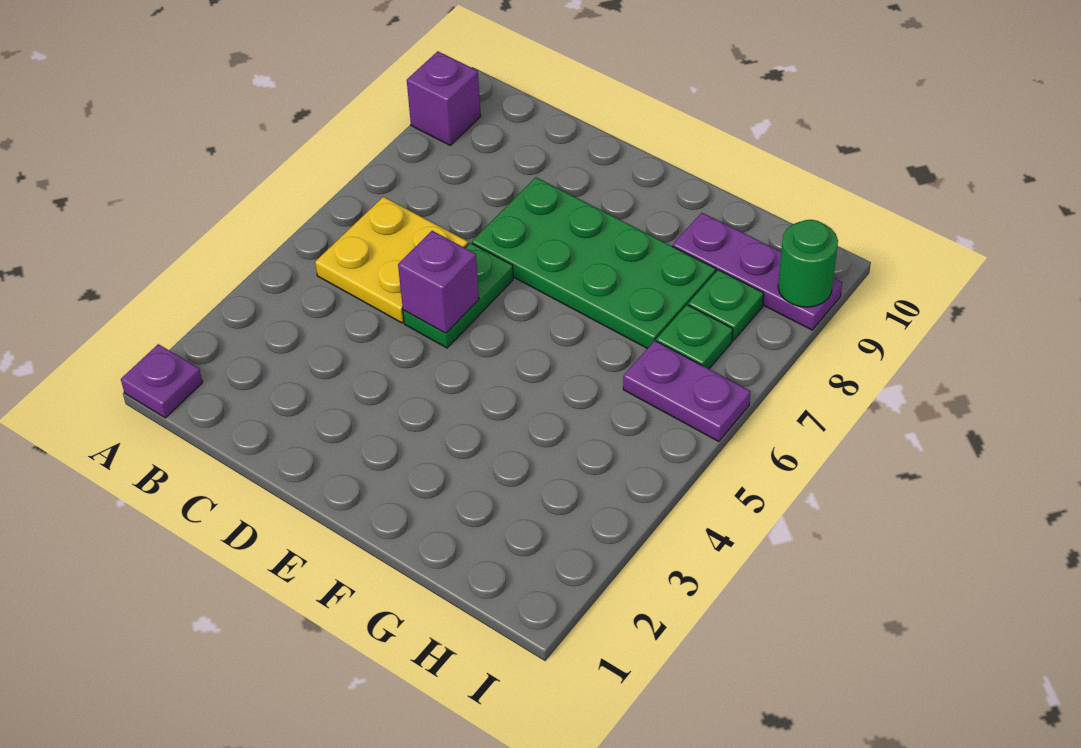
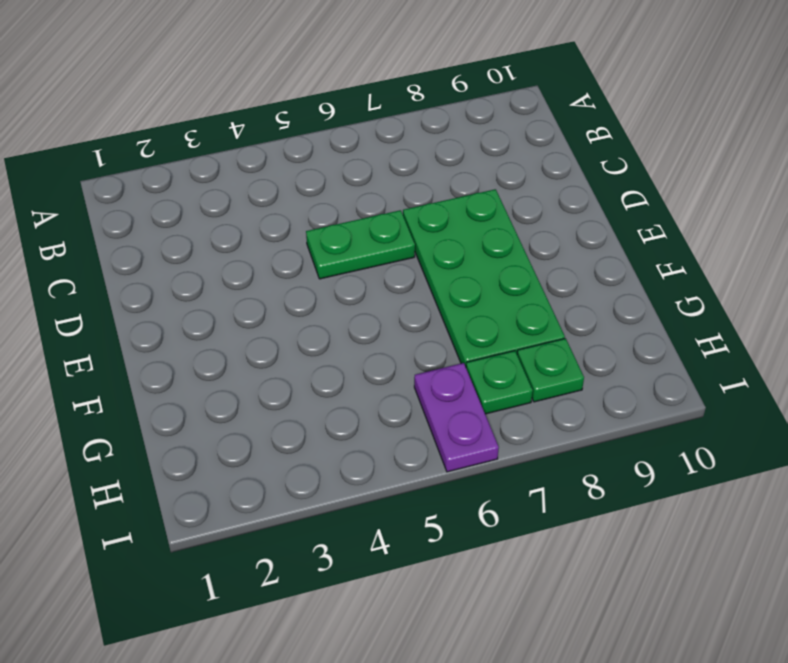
none -> purple plate A1 level 1
none -> purple brick A9 level 1

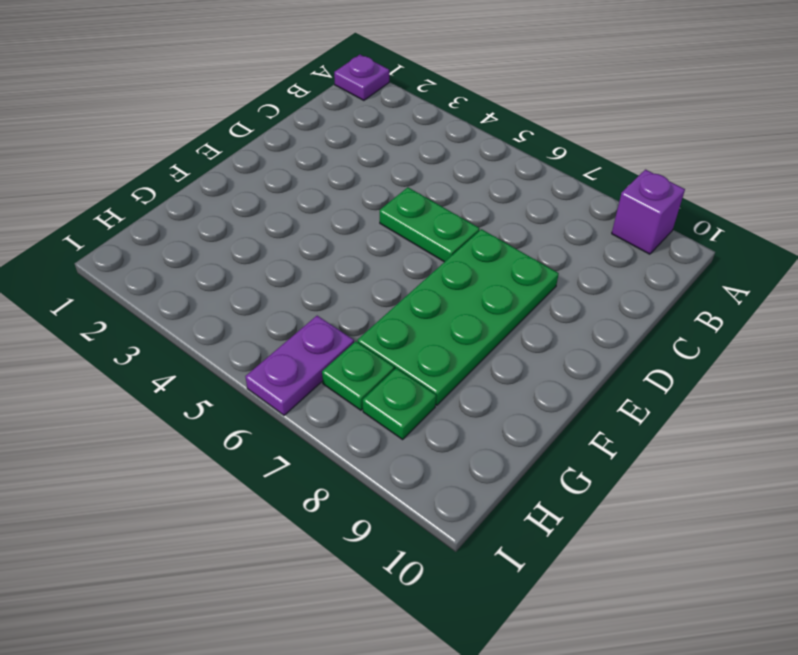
none -> yellow plate B5:C6 level 1
none -> purple plate G9:I9 level 1

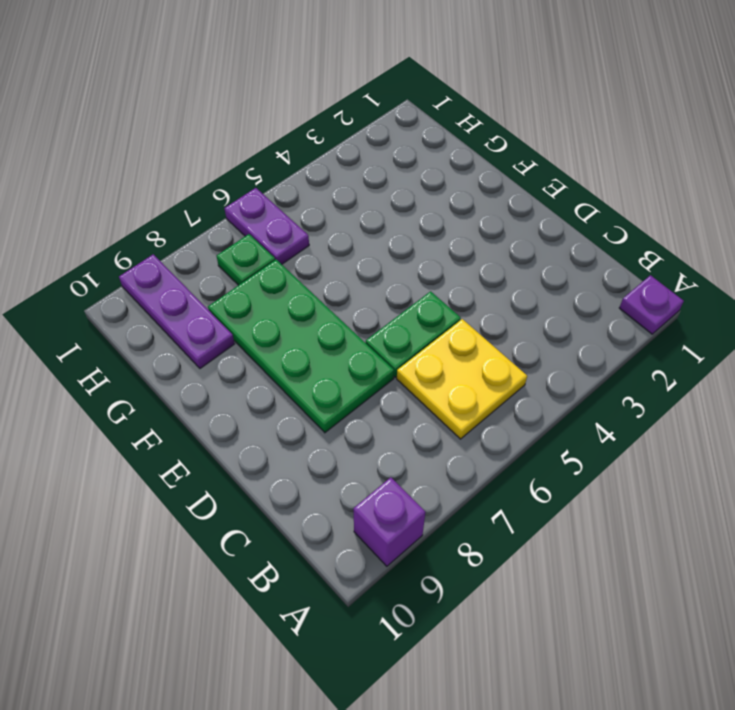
none -> green plate H8 level 1
none -> purple brick D5 level 2

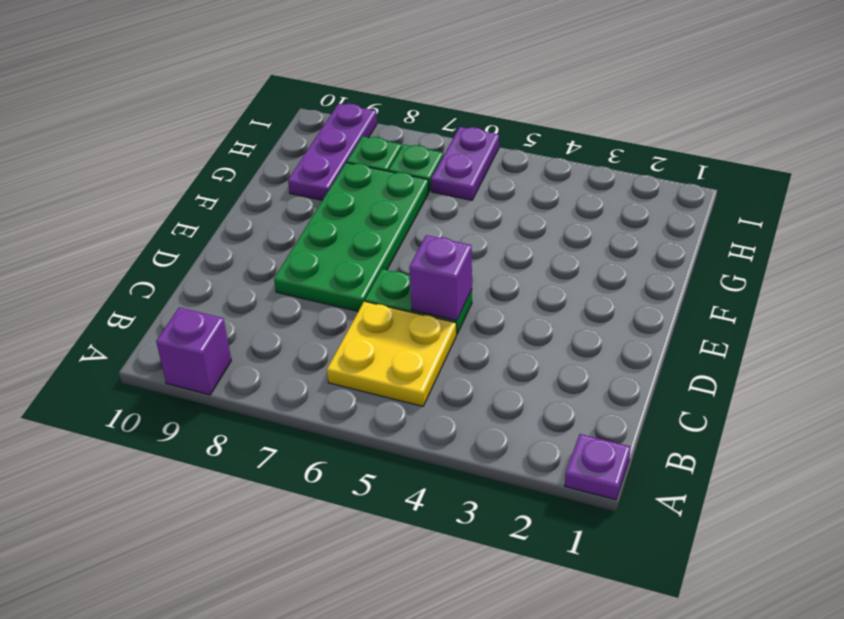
none -> green round brick I9 level 2

